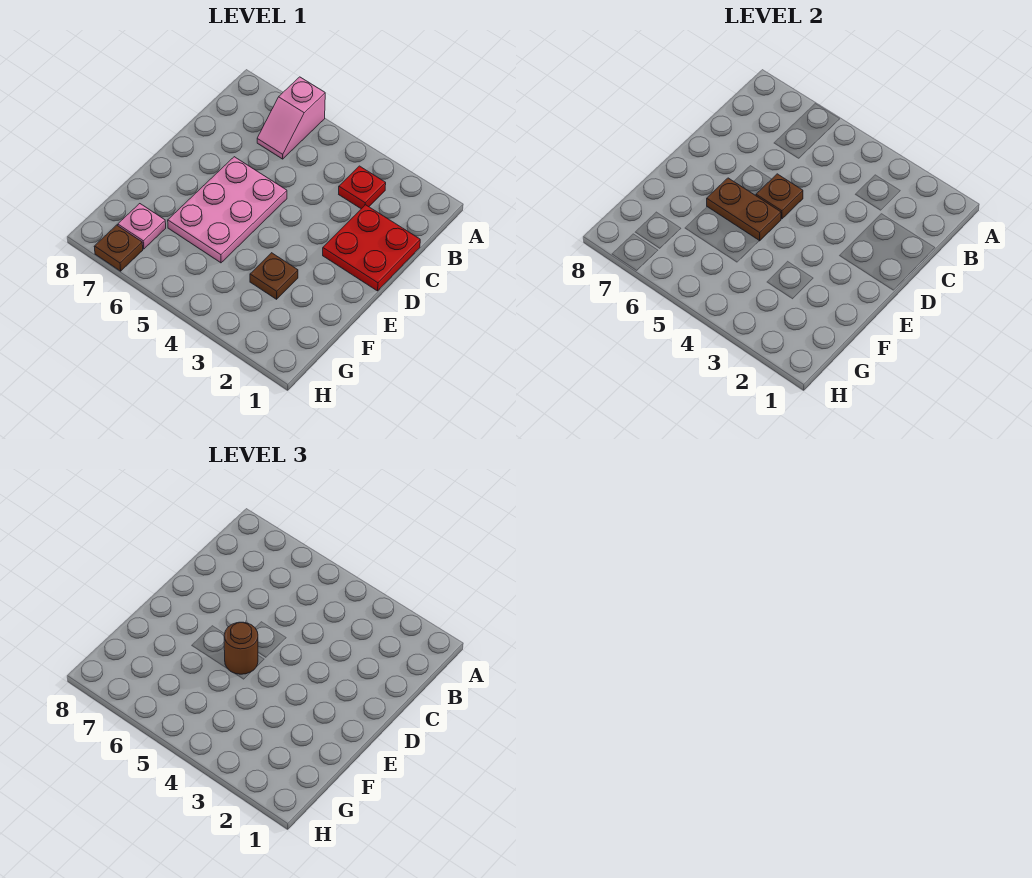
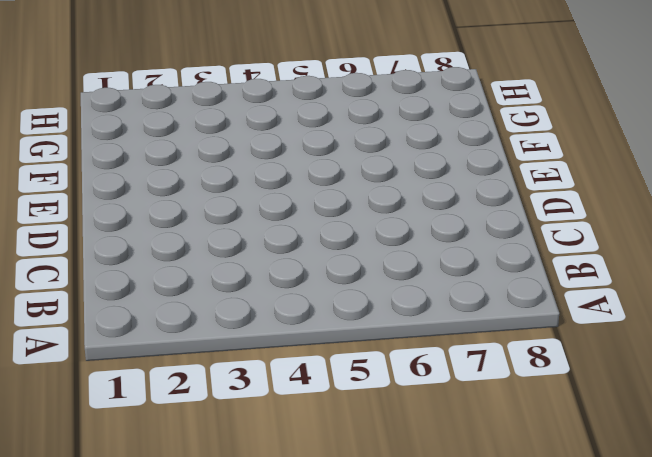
none -> pink slope A6:B6 level 1 top A
none -> red plate B3 level 1

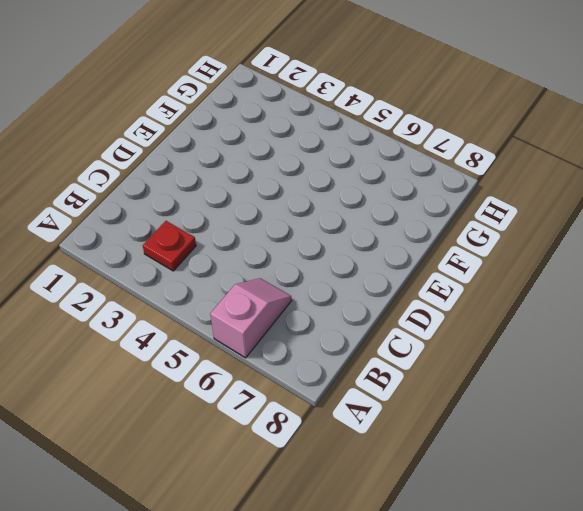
none -> red plate C1:D2 level 1
none -> pink plate D5:F6 level 1

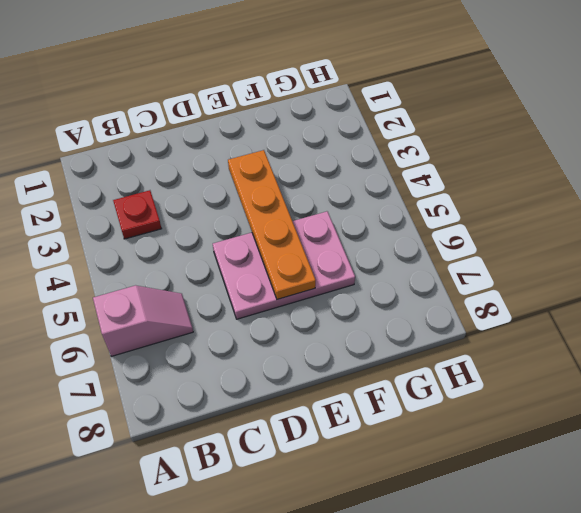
orange plate E3:E6 level 2 -> brown plate E5:E6 level 2
none -> red plate C1:D2 level 1
none -> brown plate F3 level 1

